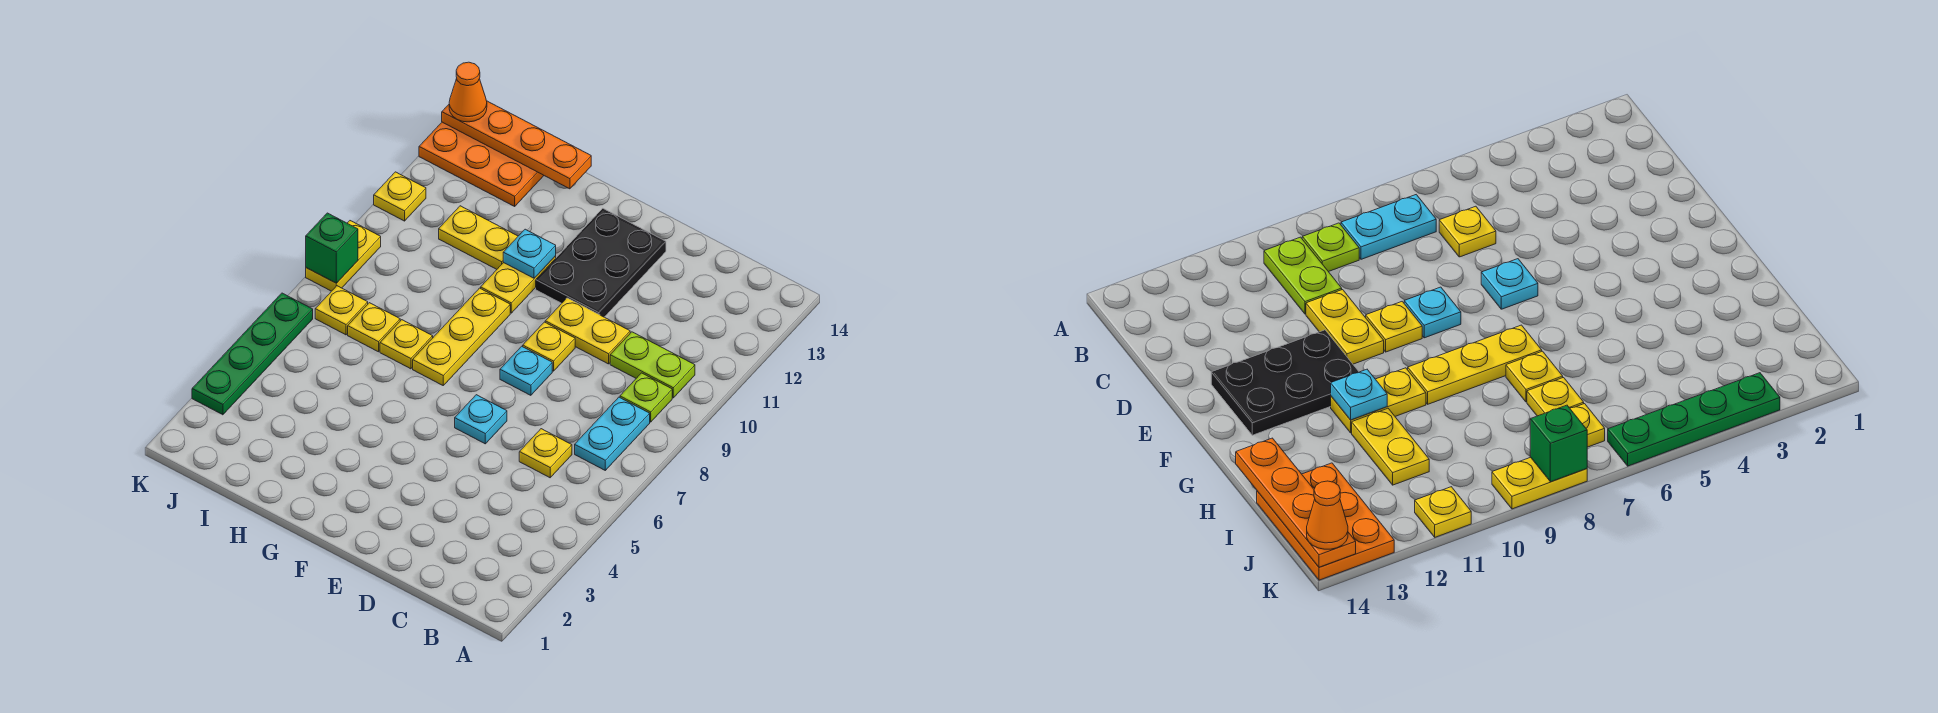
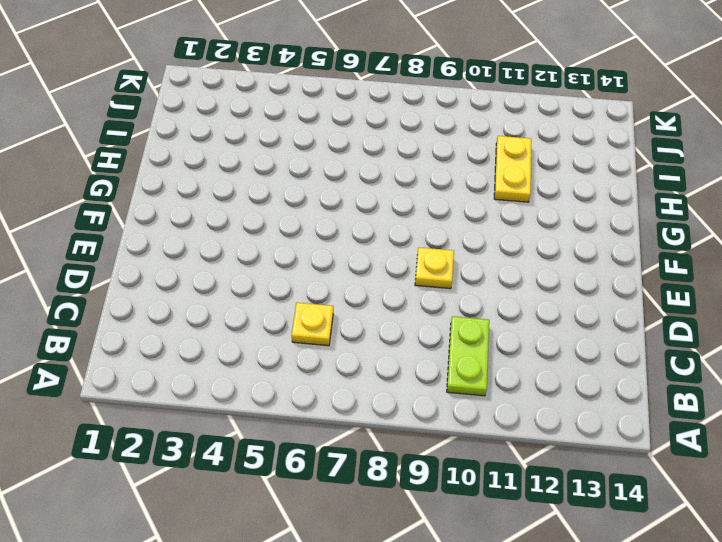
none -> cyan plate B7:B8 level 1
none -> lime plate B9 level 1
none -> yellow plate D10:E10 level 1

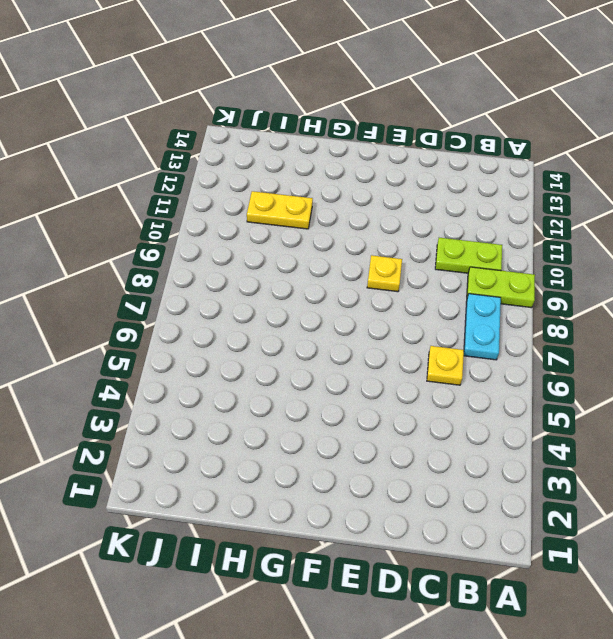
lime plate A9:B9 level 1 -> lime plate B9 level 1
none -> yellow plate D10:E10 level 1
none -> cyan plate E6 level 1
none -> cyan plate E8 level 1

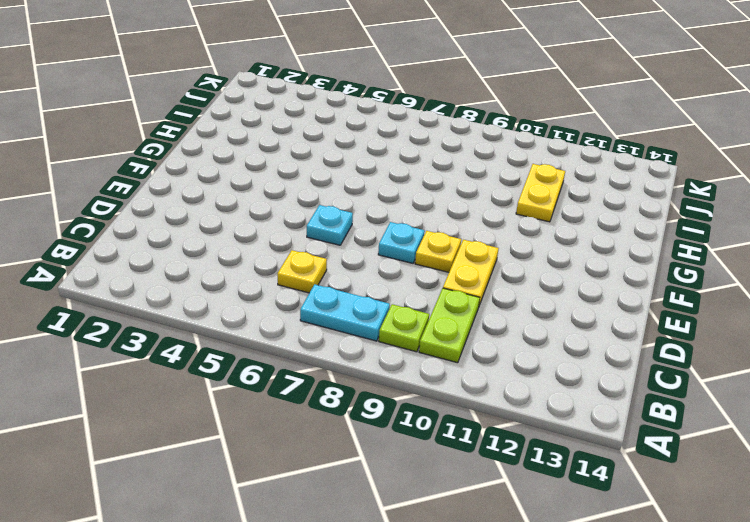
none -> black plate E11:F13 level 1
none -> yellow plate G7:G9 level 1
none -> yellow plate G10:G11 level 1

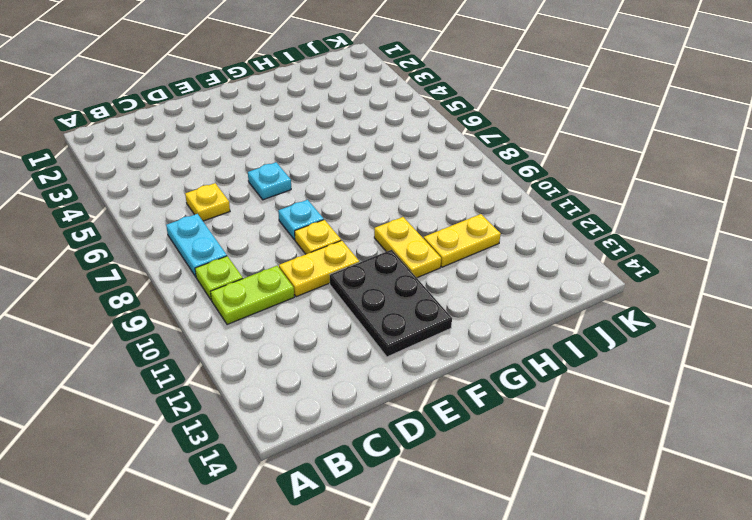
none -> yellow plate G7:G9 level 1
none -> yellow plate H7 level 1
none -> yellow plate I7 level 1

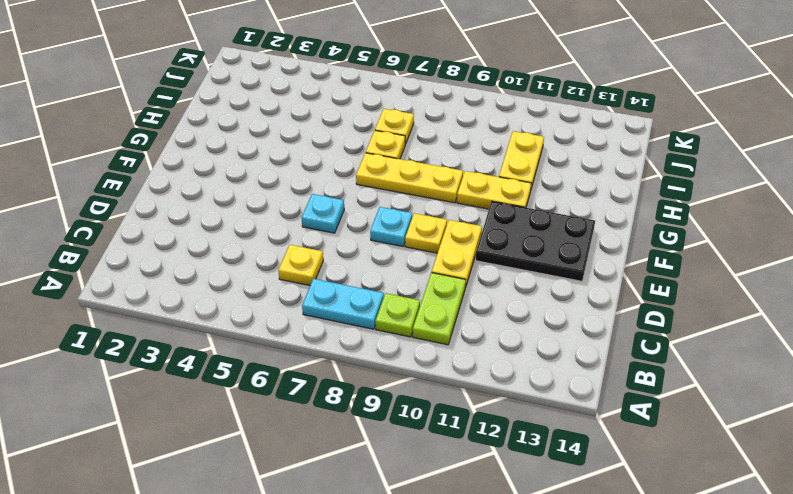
none -> orange plate I13:K14 level 1
none -> yellow plate J7 level 1
none -> green plate K3:K6 level 1

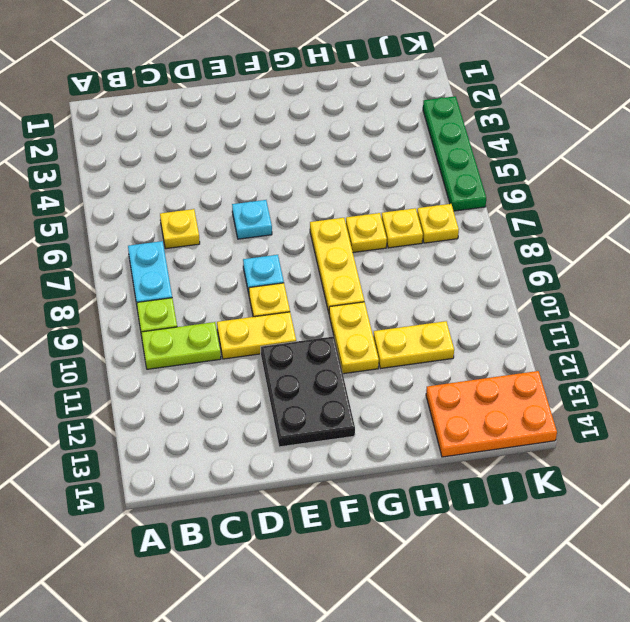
none -> yellow plate K8:K9 level 1
none -> yellow plate K11 level 1
none -> cyan plate G11 level 2

